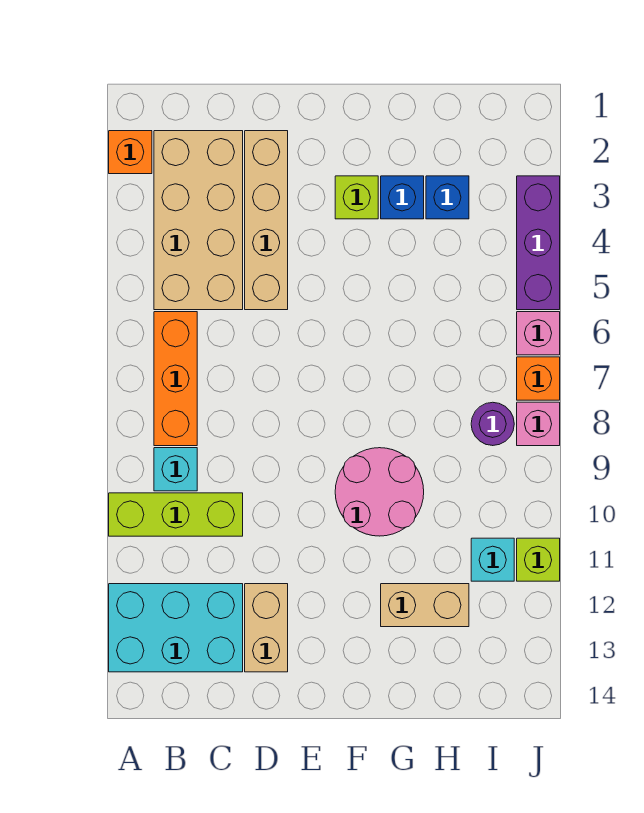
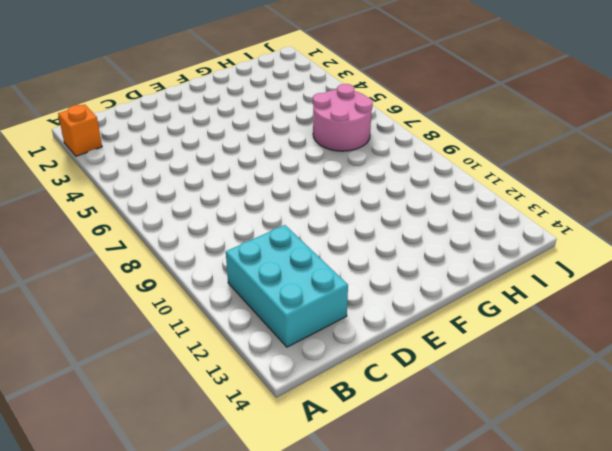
cyan brick B11:C13 level 1 -> cyan brick A12:C13 level 1
pink round brick H6:I7 level 1 -> pink round brick F9:G10 level 1
none -> lime brick A10:C10 level 1
none -> tan brick B2:C5 level 1
none -> orange brick B6:B8 level 1

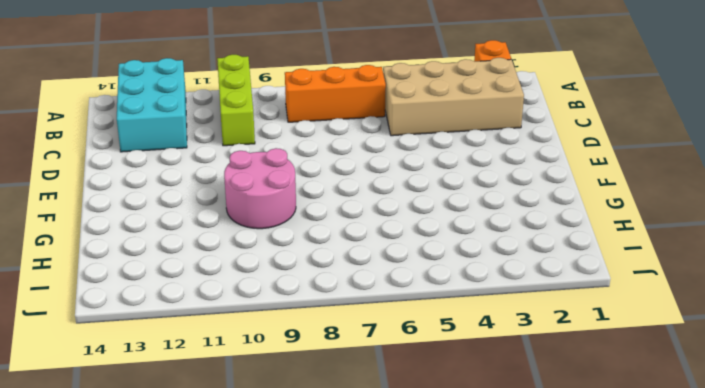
none -> cyan brick B9 level 1
none -> tan brick D2:D5 level 1
none -> tan brick D12:D13 level 1

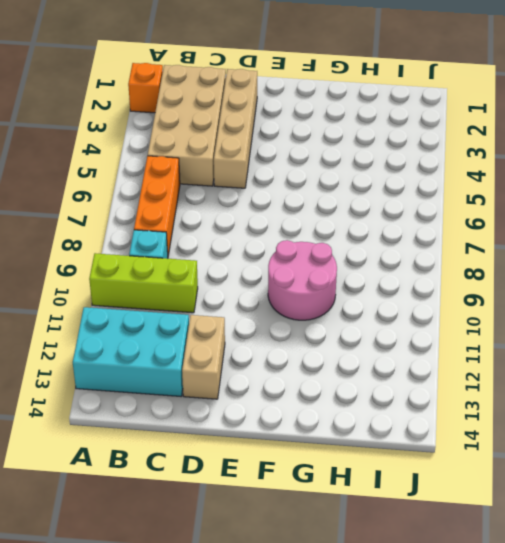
none -> lime brick F3 level 1
none -> blue brick G3 level 1
none -> tan brick G12:H12 level 1

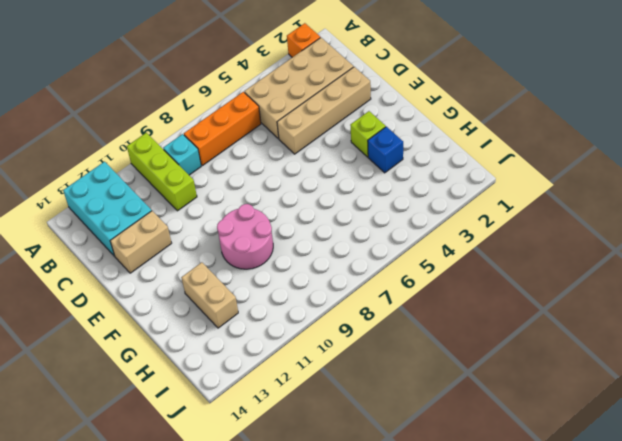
none -> blue brick H3 level 1
none -> purple round brick I8 level 1
none -> cyan brick I11 level 1

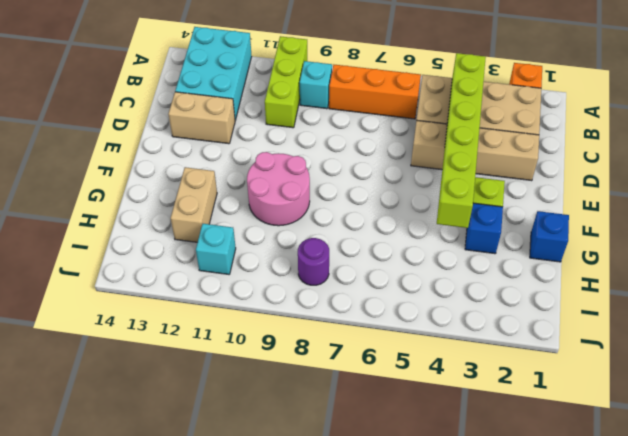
lime brick B4:G4 level 2 -> none
blue brick G1 level 1 -> blue brick H3 level 1
none -> purple brick J3:J5 level 1
none -> pink brick J6 level 1
none -> orange brick J7 level 1

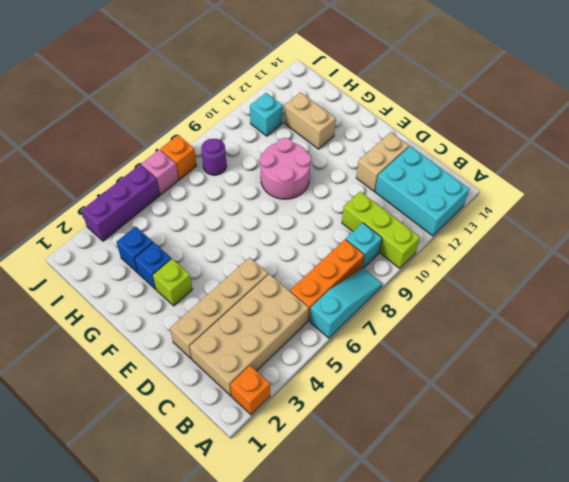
cyan slope A6:A8 level 1 top 6 -> none
none -> pink brick J8 level 1
none -> lime brick J11 level 1

